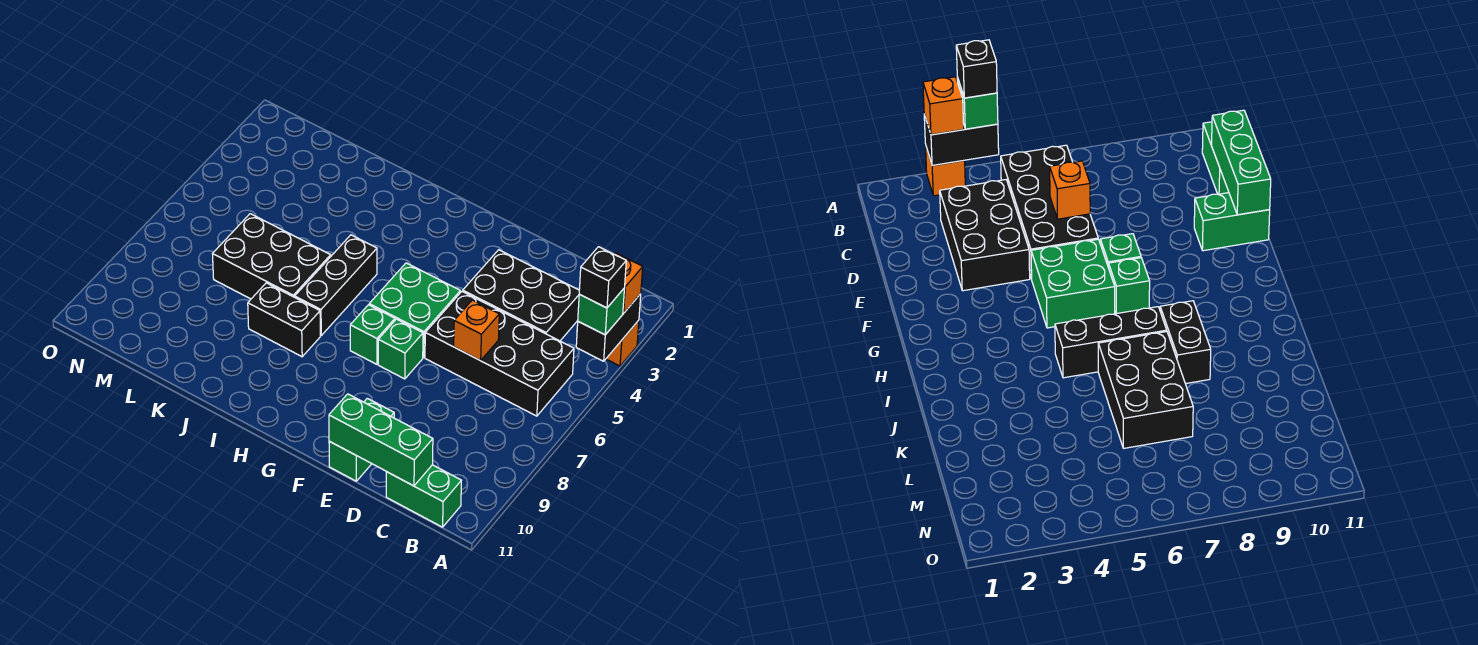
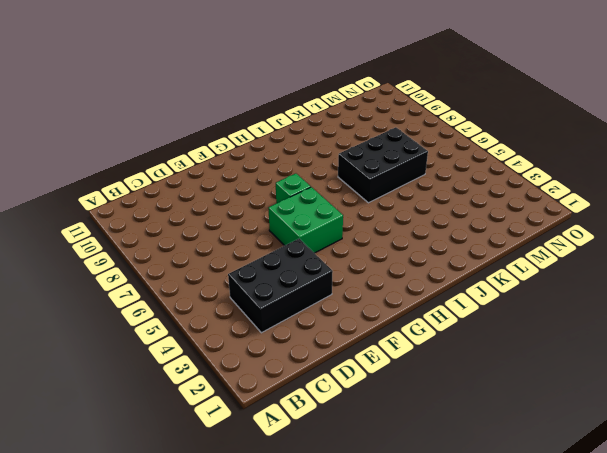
none -> orange brick A3 level 1
none -> black brick B5:E6 level 1
none -> green brick B11:C11 level 1

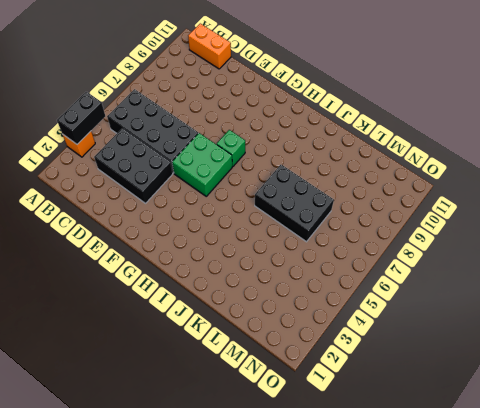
orange brick B11:C11 level 1 -> green brick B11:C11 level 1
none -> green brick E10:E11 level 1
none -> green brick F7 level 1
none -> black brick I5:I7 level 1

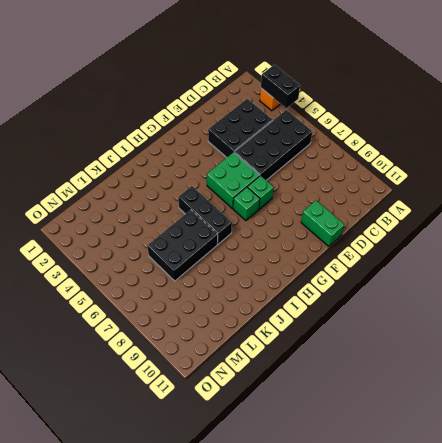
none -> green brick B11:C11 level 1
none -> black brick I8:J8 level 1
none -> green brick C11:E11 level 2

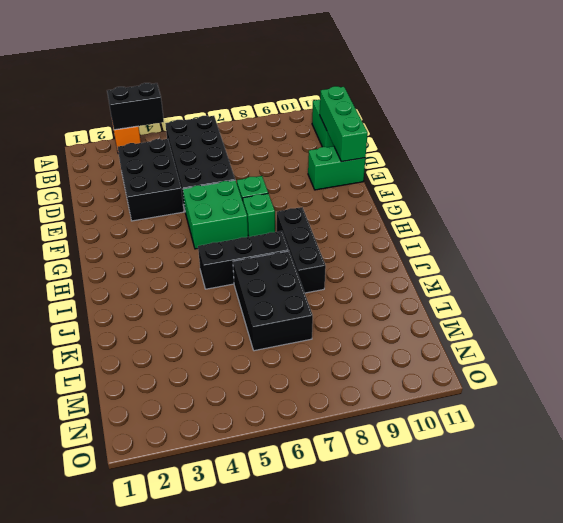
black brick H8:J8 level 1 -> black brick I8:J8 level 1
none -> orange brick D6 level 2
none -> orange brick A3 level 3
none -> green brick A4 level 3

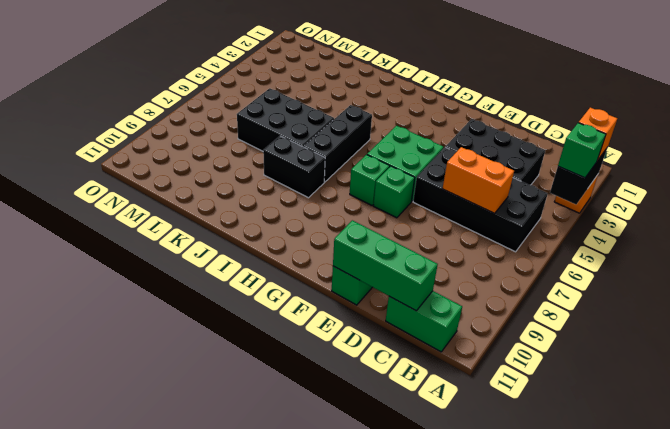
orange brick C6:D6 level 2 -> orange brick D6 level 2
none -> black brick A4 level 4

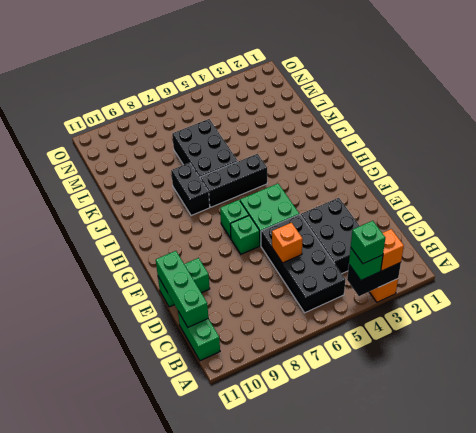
green brick A4 level 4 -> black brick A4 level 4

